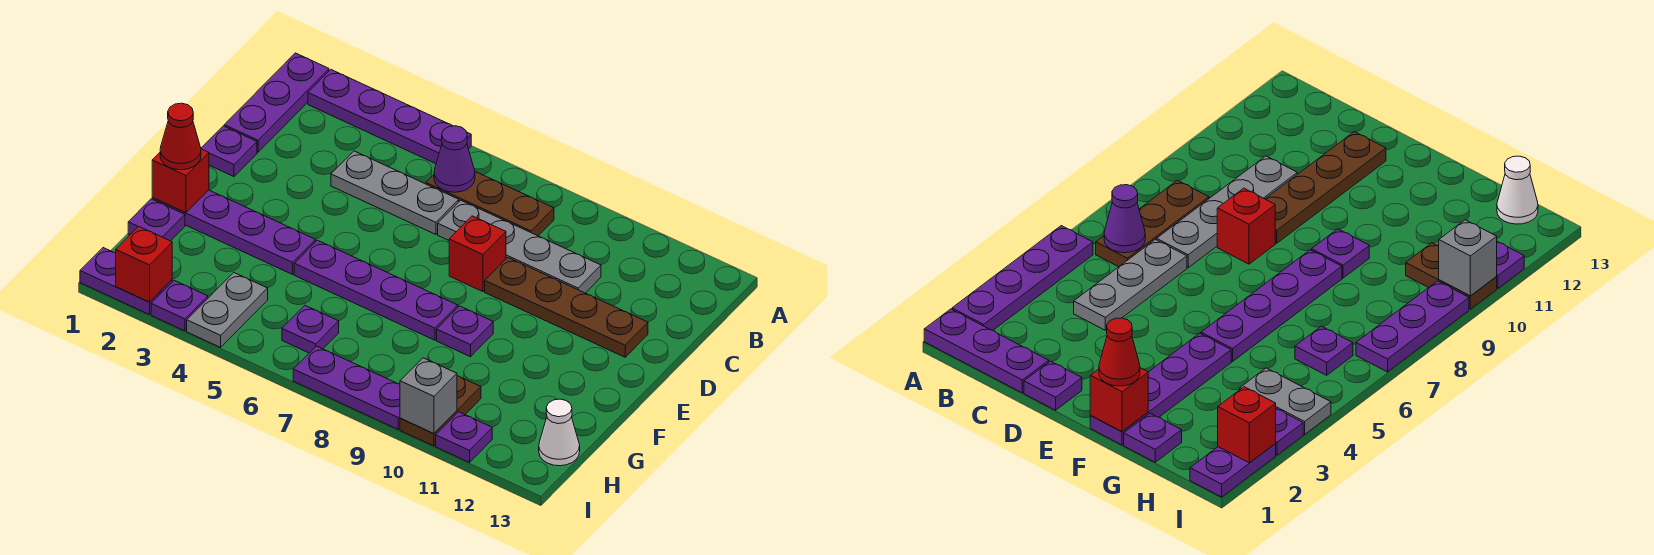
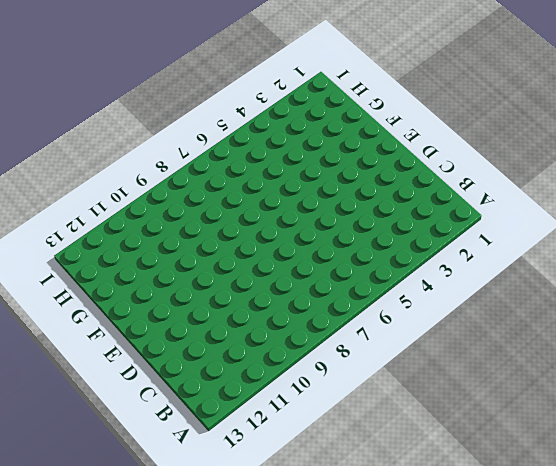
none -> purple plate A1:C1 level 1
none -> purple plate A2:A5 level 1
none -> brown plate B6:B8 level 1

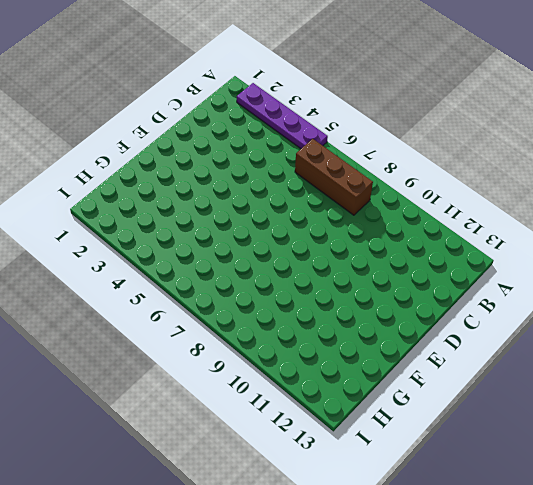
brown brick B6:B8 level 1 -> brown plate B6:B8 level 1
none -> purple plate A1:C1 level 1
none -> grey plate C4:C6 level 1
none -> grey plate C7:C10 level 1

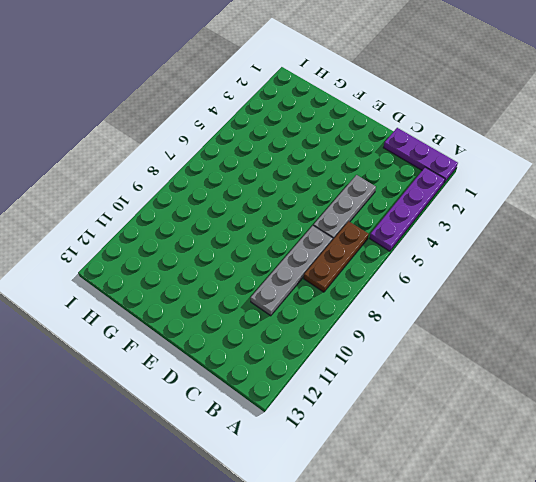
none -> purple plate D1 level 1
none -> red brick D8 level 1
none -> brown plate D9:D12 level 1

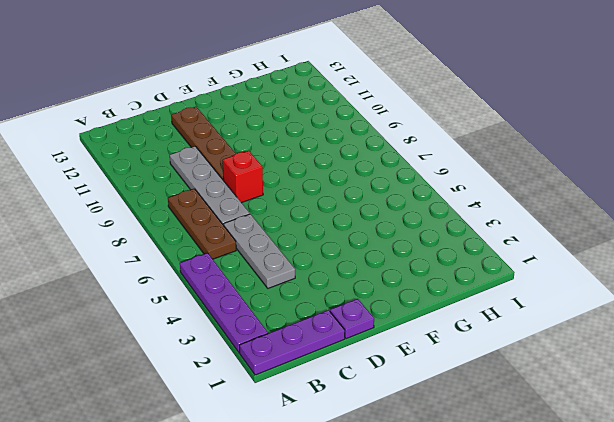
none -> purple plate F1:F4 level 1
none -> purple plate F5:F8 level 1
none -> purple plate F9 level 1

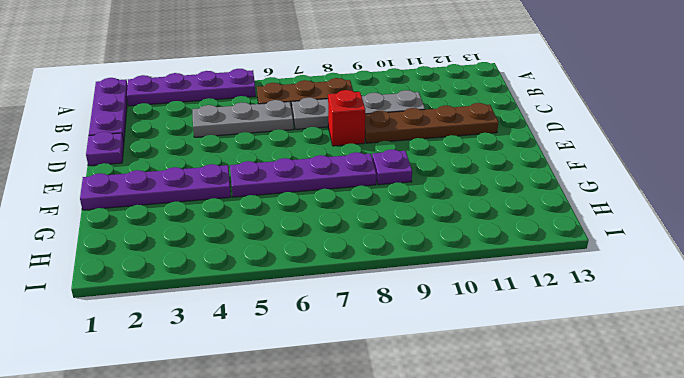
none -> purple plate G1 level 1
none -> grey plate H4:I4 level 1
none -> purple plate H6 level 1

